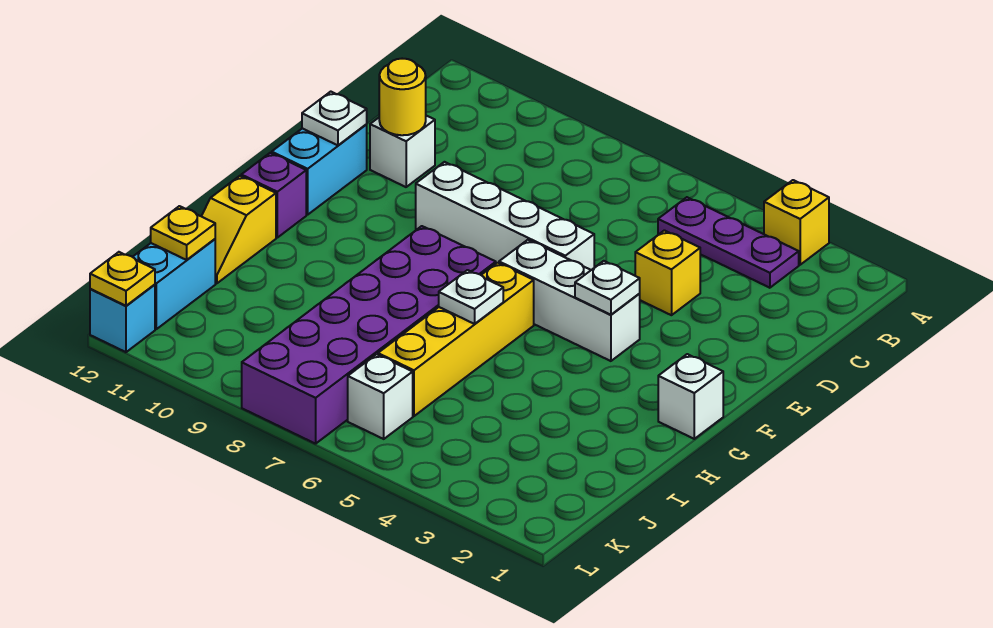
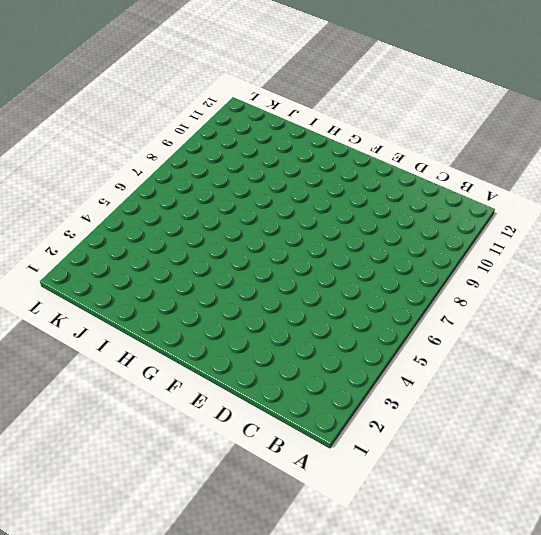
none -> yellow brick A3 level 1
none -> purple plate B3:B5 level 1
none -> yellow brick D4 level 1

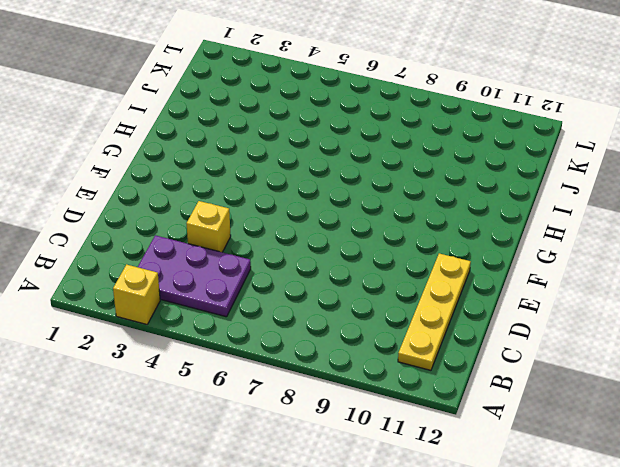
purple plate B3:C5 level 1 -> purple plate B3:B5 level 1
yellow plate B11:E11 level 1 -> white brick D11 level 1
none -> white brick E6:E9 level 1
none -> cyan brick E12:F12 level 1
none -> white brick F4:F6 level 1

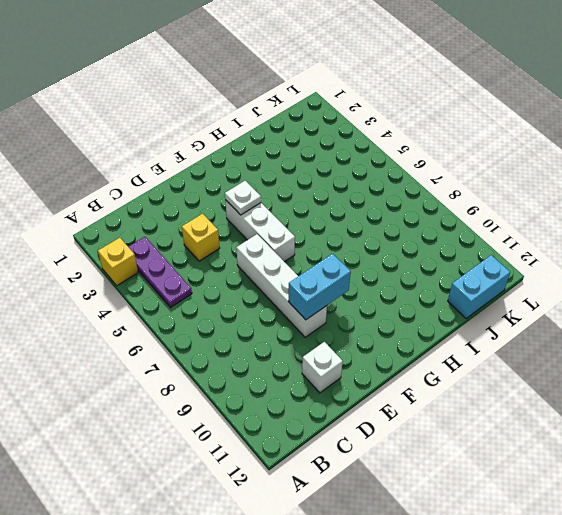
cyan brick E9:F9 level 2 -> cyan brick E12:F12 level 1
none -> white brick G1 level 1
none -> yellow brick G6:J6 level 1
none -> purple brick G7:L8 level 1

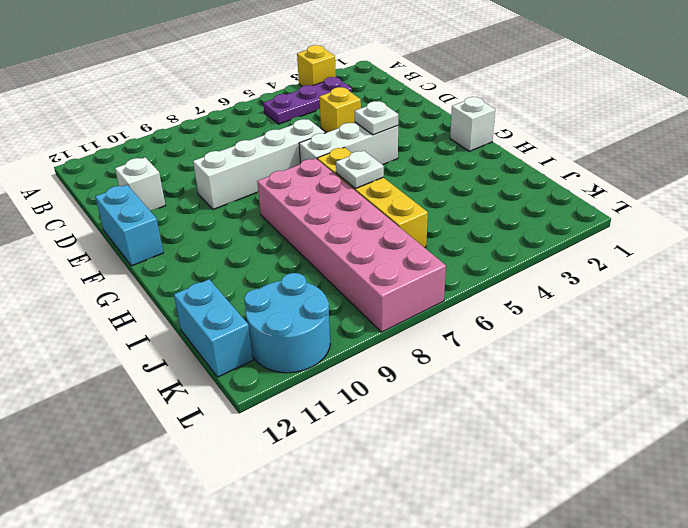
pink brick G7:L8 level 1 -> purple brick G7:L8 level 1
cyan round brick K10:L11 level 1 -> none
none -> purple brick G12 level 1
none -> yellow slope H12:I12 level 1 top H
none -> white brick K6 level 1

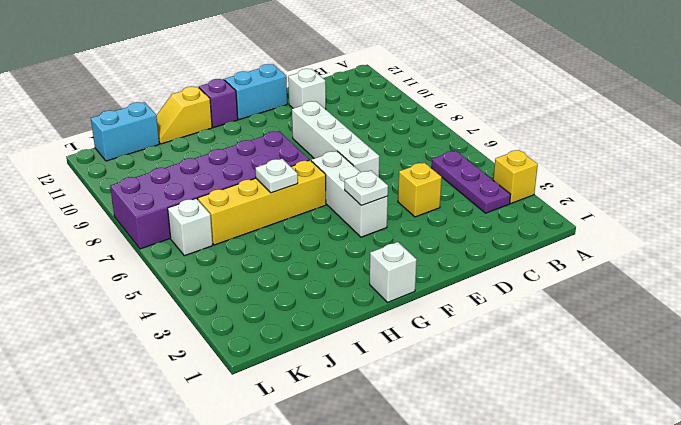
none -> cyan brick L12 level 1
none -> yellow round brick D11 level 2
none -> white plate E12 level 2

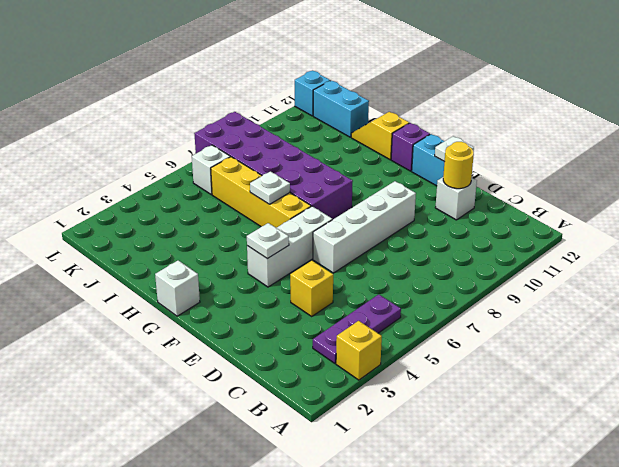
none -> yellow plate J12 level 2
none -> yellow plate L12 level 2

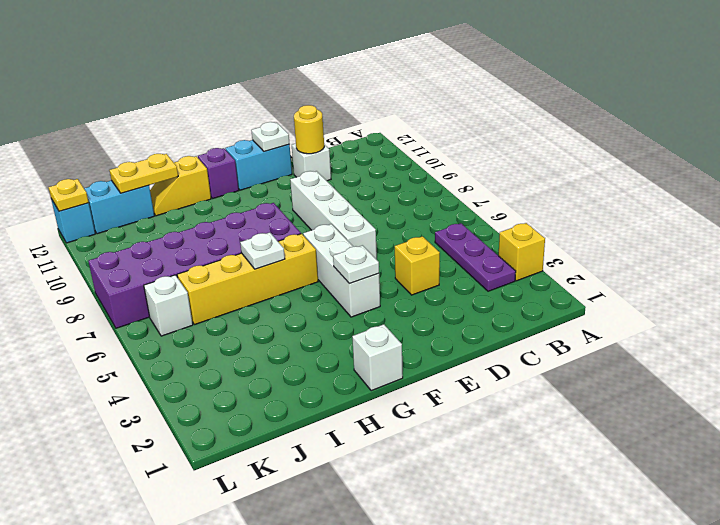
yellow plate I12:J12 level 2 -> yellow plate J12 level 2

